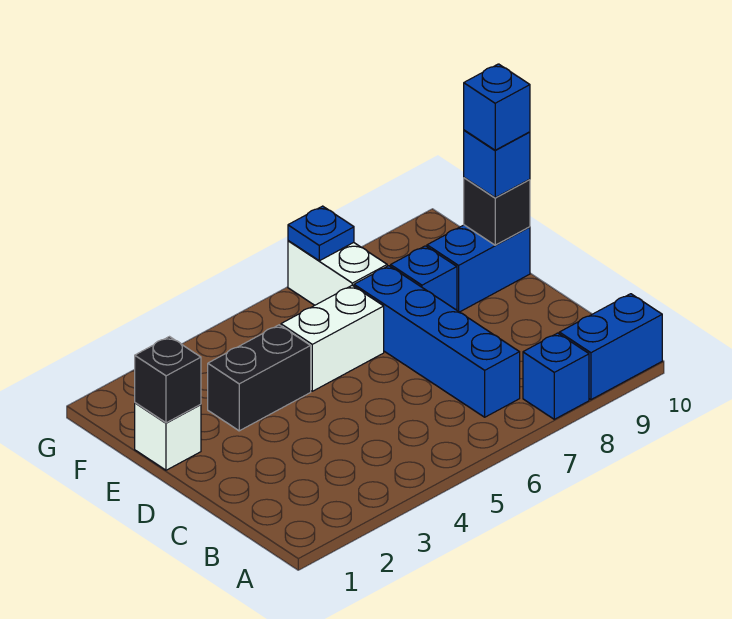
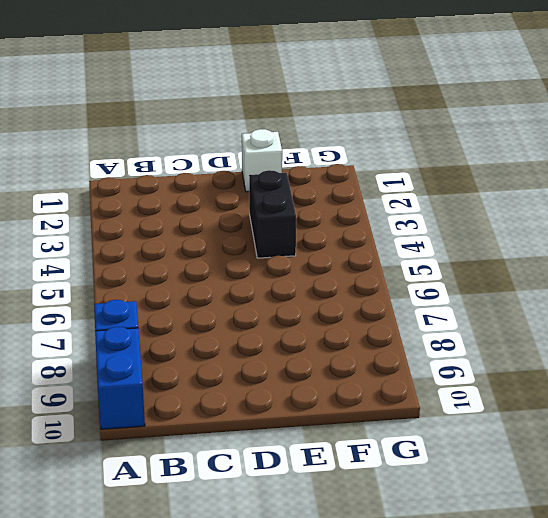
none -> blue brick B7:E7 level 1
none -> white brick E5:E6 level 1
none -> blue brick E8 level 1

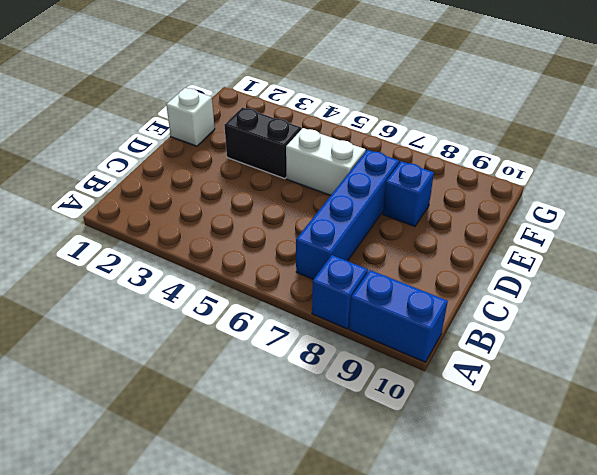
none -> blue brick E9:E10 level 1
none -> white brick F7:G7 level 1
none -> black brick E1 level 2

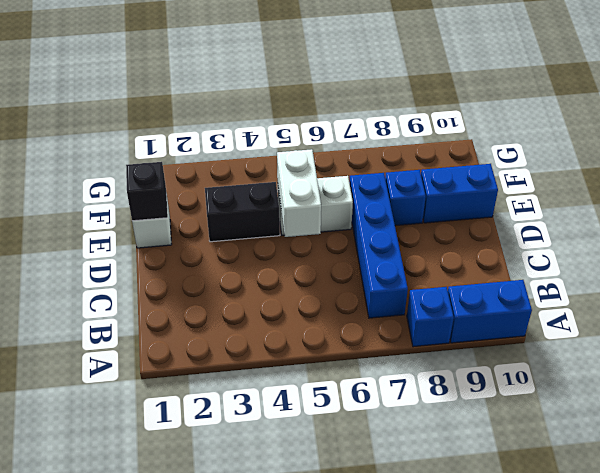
white brick D5:E5 level 2 -> white brick F7:G7 level 1
none -> black brick E10 level 2
none -> blue plate G7 level 2
none -> blue brick E10 level 3

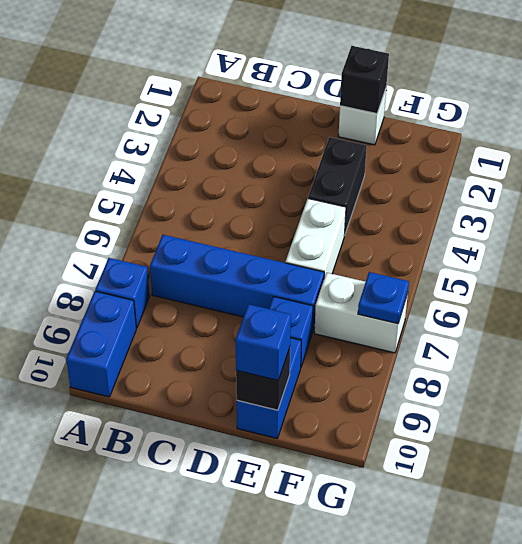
none -> blue brick E10 level 4

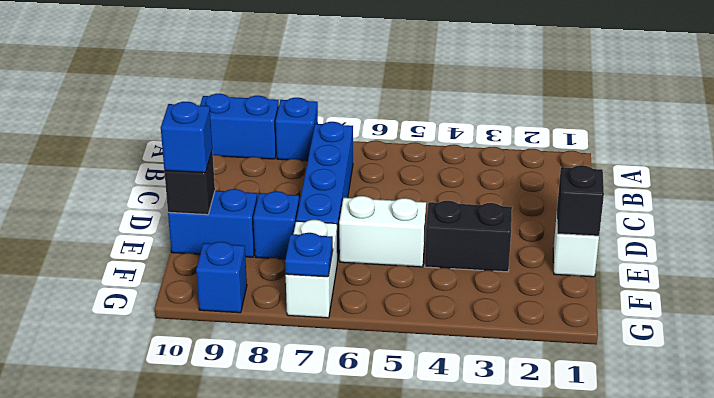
blue brick G9 level 1 -> blue brick E10 level 4

